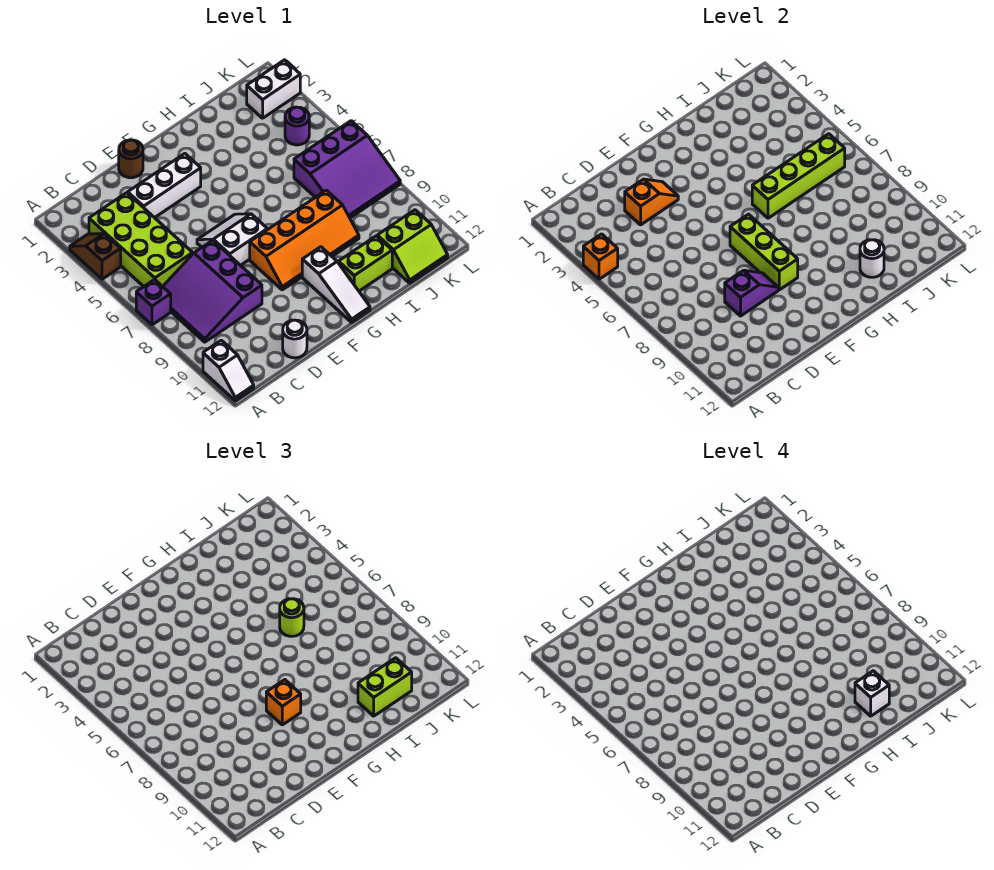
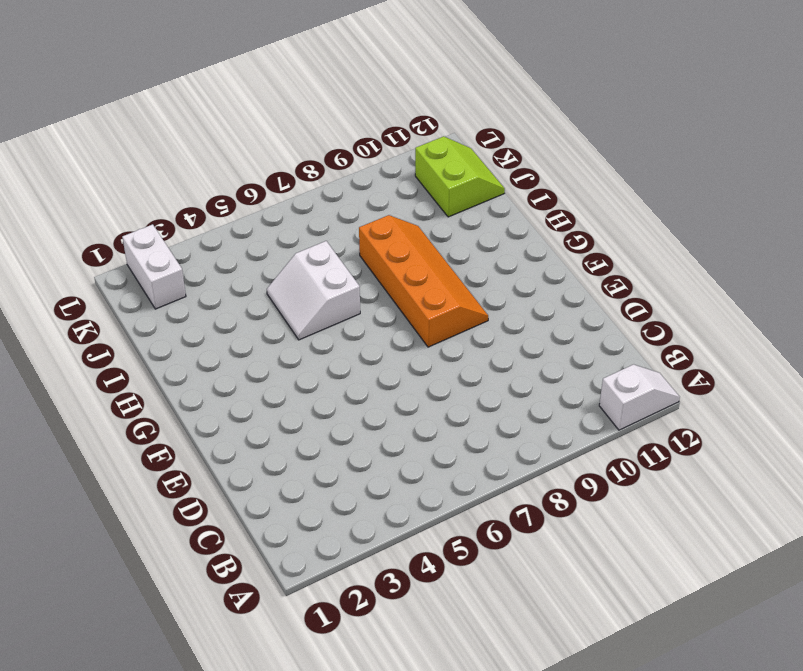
white slope H5:I6 level 1 top 6 -> white slope E6:F7 level 1 top 7
none -> brown slope A3:A4 level 1 top 4
none -> purple brick A7 level 1
none -> lime brick B3:C6 level 1

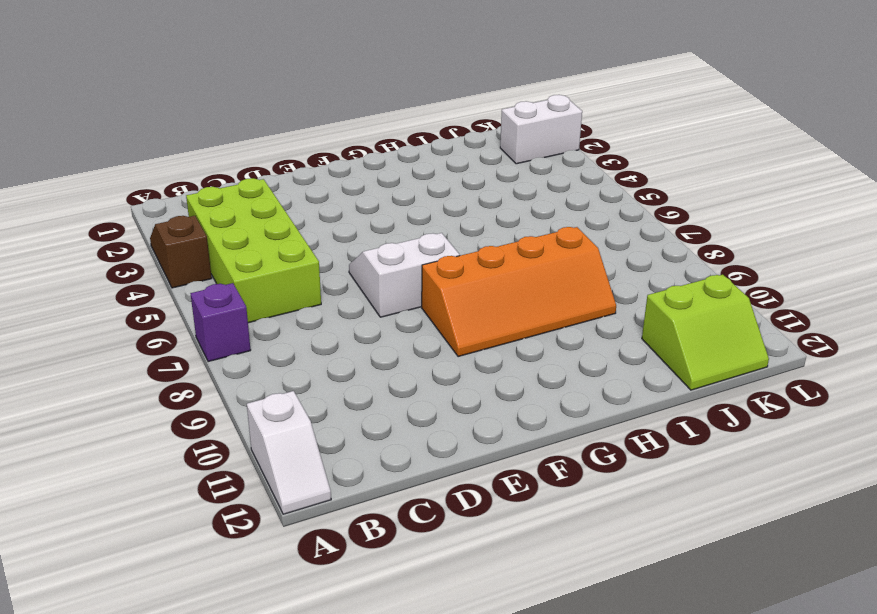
none -> purple slope B7:D9 level 1 top D
none -> white brick D3:F3 level 1
none -> white round brick D12 level 1

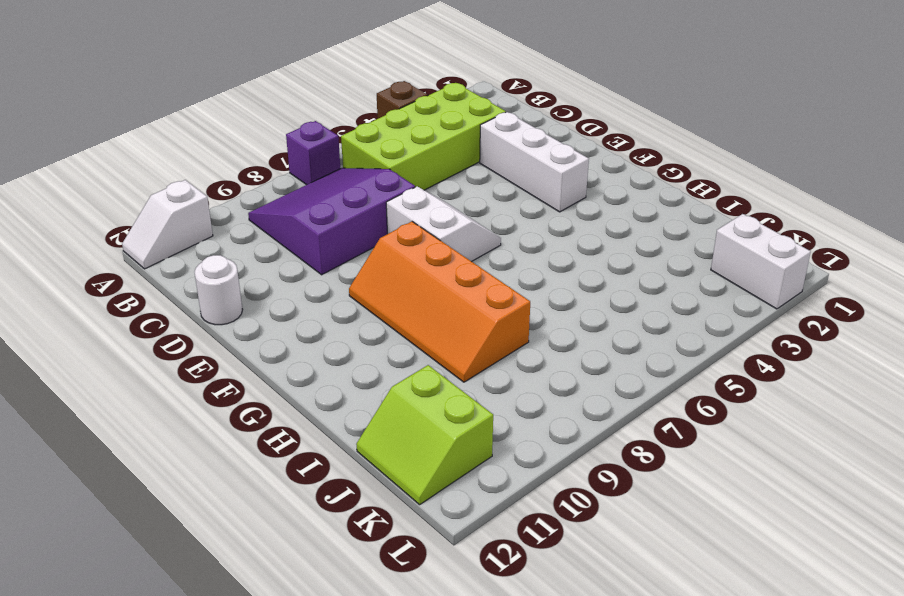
none -> brown round brick E1 level 1
none -> white slope G10:G12 level 1 top 10
none -> lime brick H11:I11 level 1

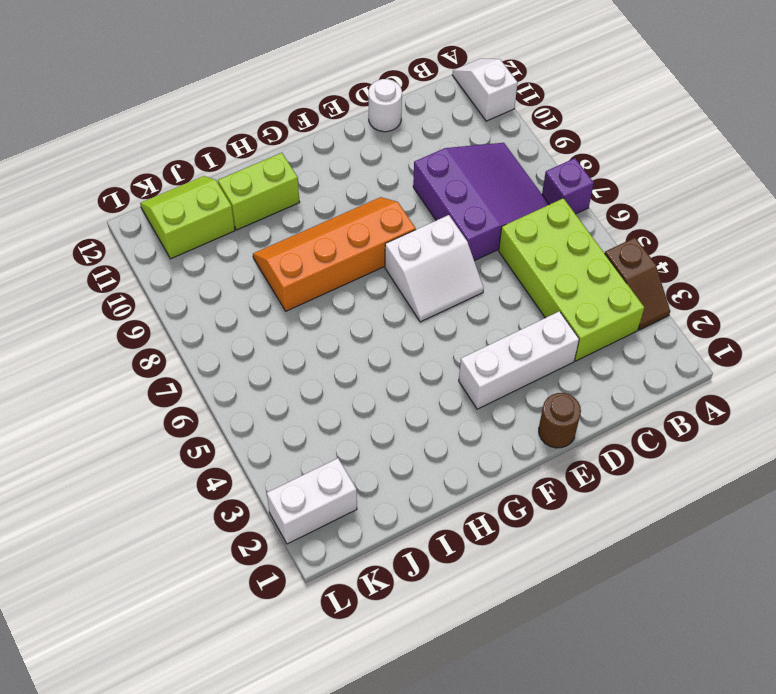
none -> white slope G10:G12 level 1 top 10
none -> purple slope J6:L8 level 1 top 6
none -> purple round brick K4 level 1

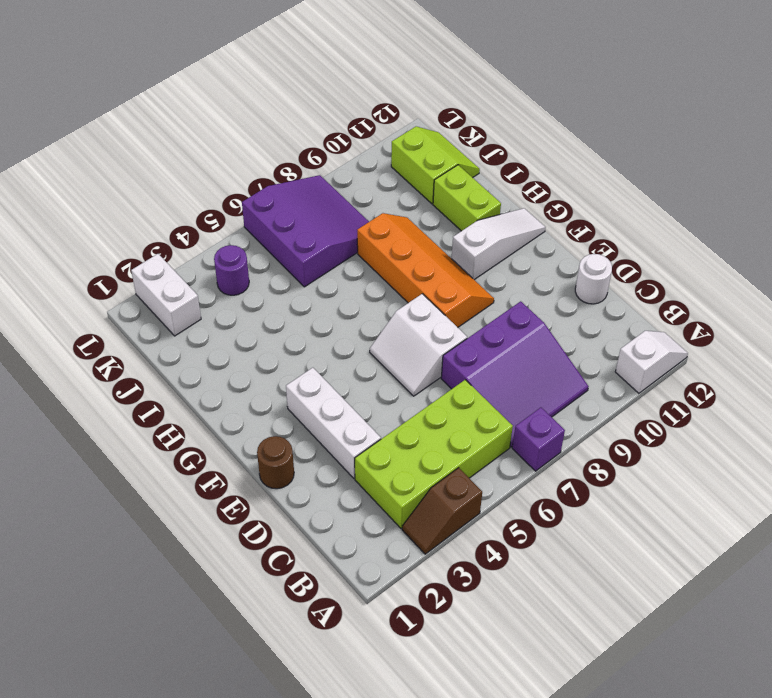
none -> orange brick A4 level 2
none -> orange slope D3:E3 level 2 top D
none -> purple slope D9:E9 level 2 top D

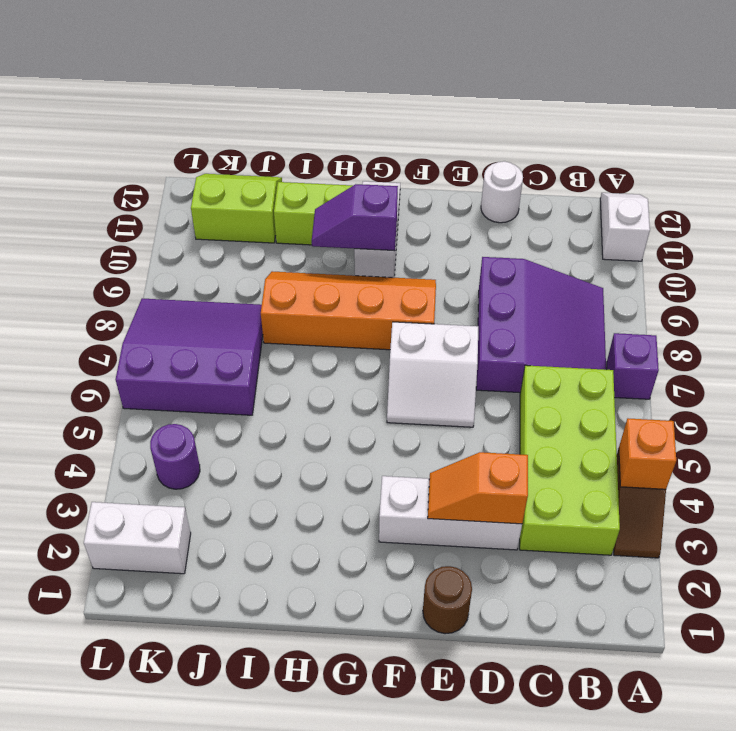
purple slope G10:H10 level 2 top G -> purple slope D9:E9 level 2 top D
none -> lime brick F7:F9 level 2
none -> lime brick H6:K6 level 2
none -> white round brick I11 level 2

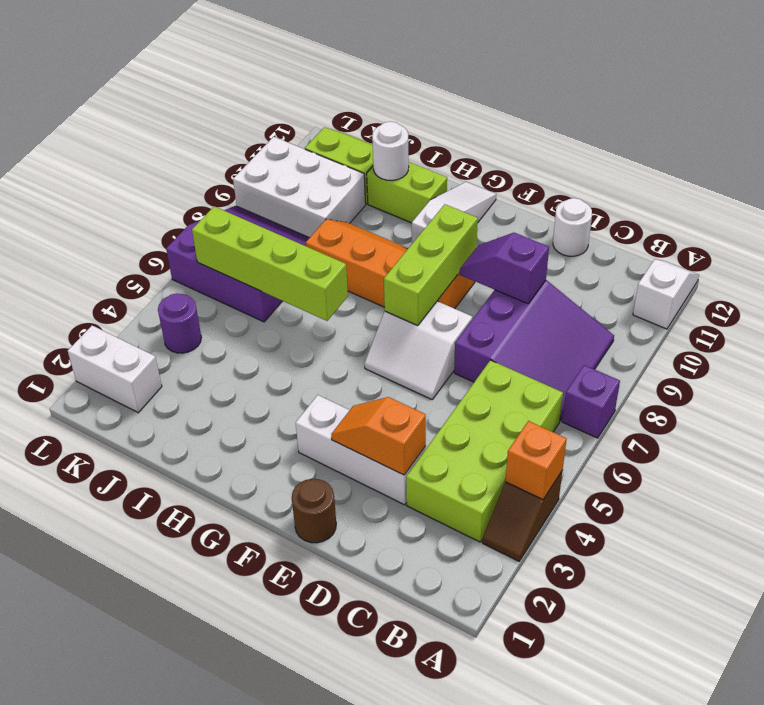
white brick J9:L10 level 1 -> none
none -> orange brick F9 level 3
none -> lime round brick I6 level 3
none -> lime brick I11:J11 level 3

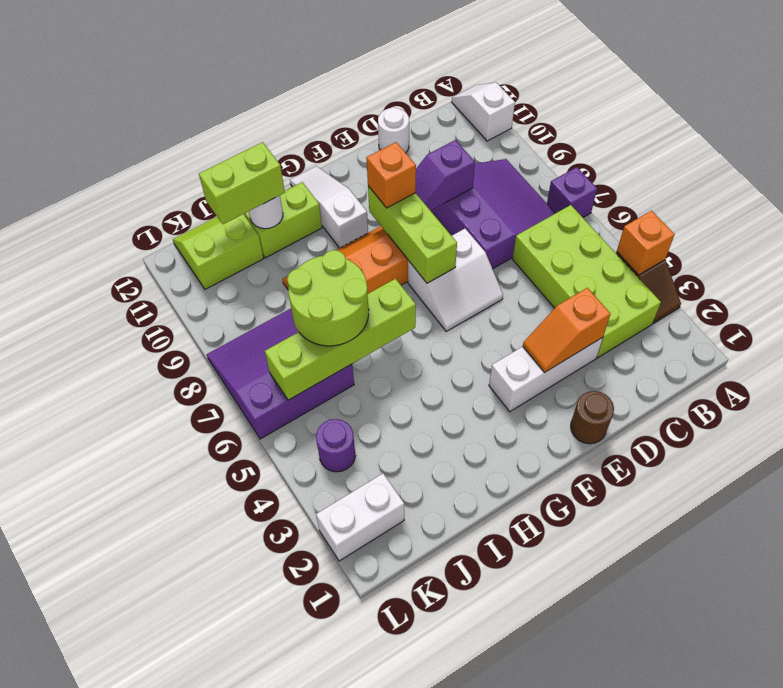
lime round brick I6:J7 level 3 -> lime round brick I6 level 3
none -> white brick I11 level 4

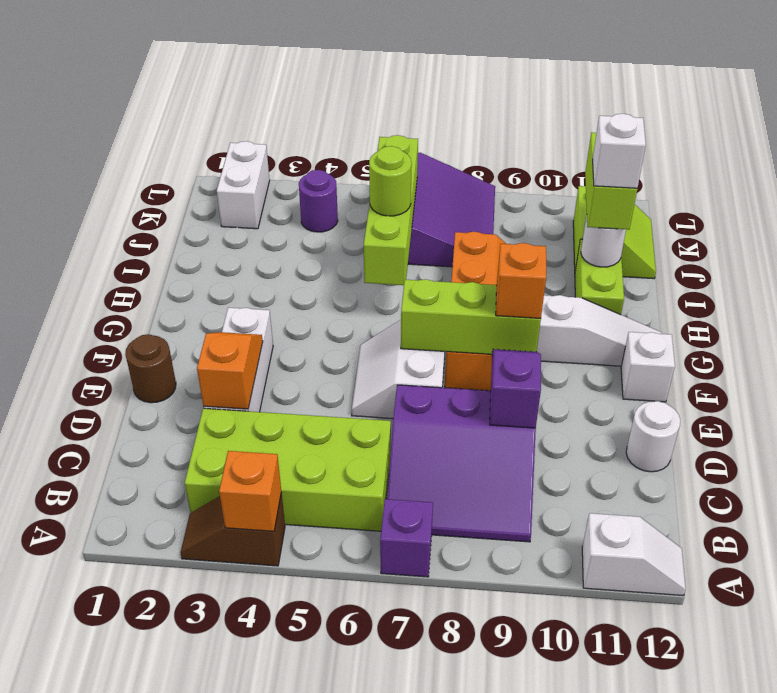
white brick F12 level 1 -> none

